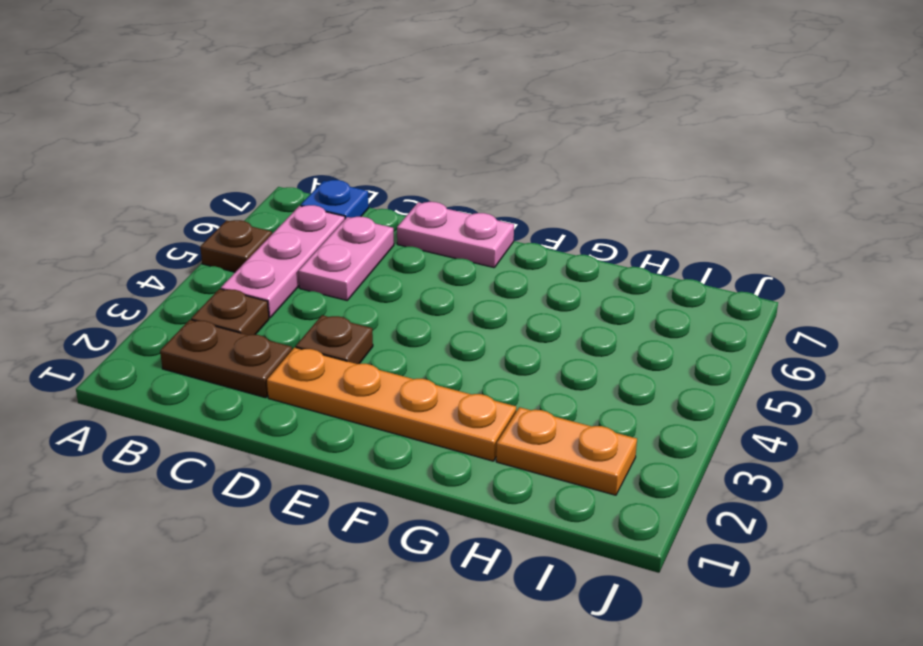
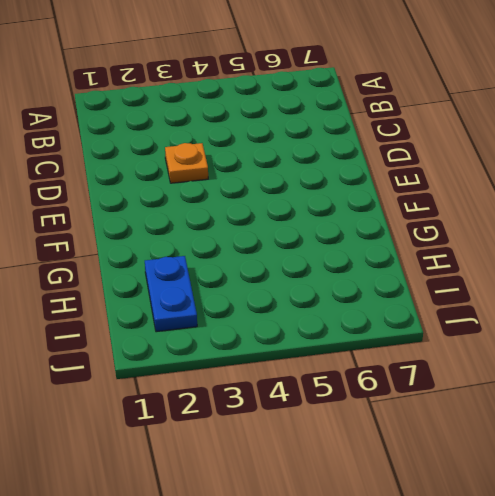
orange plate D3 level 1 -> brown plate D3 level 1
blue plate H2:I2 level 1 -> orange plate H2:I2 level 1
none -> brown plate A5 level 1
none -> brown plate B2:C2 level 1

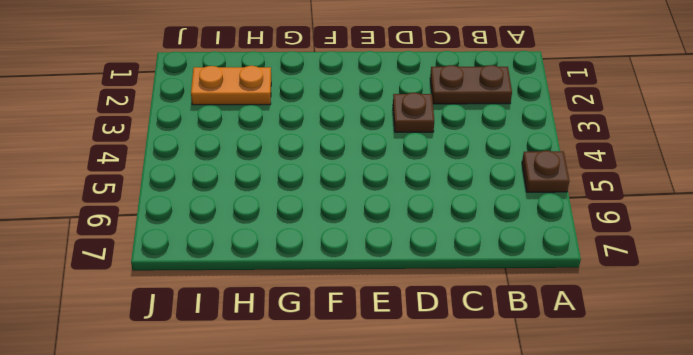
none -> brown plate B3 level 1
none -> pink plate B4:B6 level 1

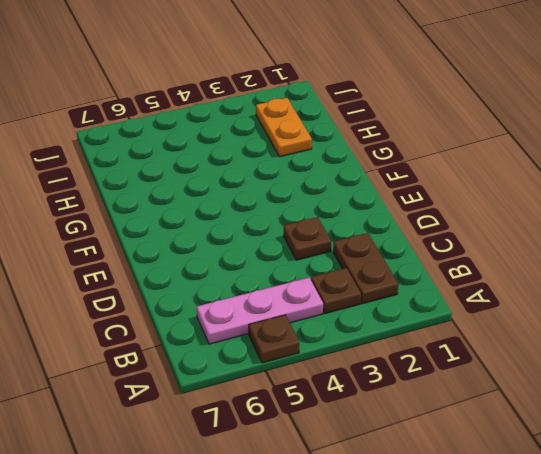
none -> blue plate B7 level 1
none -> pink plate C5:C6 level 1

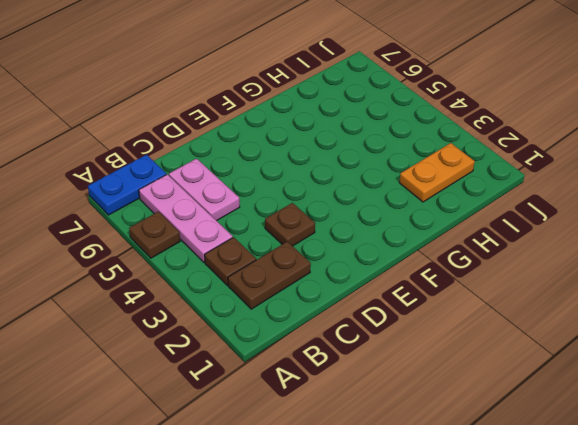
blue plate A7:B7 level 1 -> blue plate B7 level 1
none -> orange plate D2:G2 level 1
none -> pink plate D7:E7 level 1

